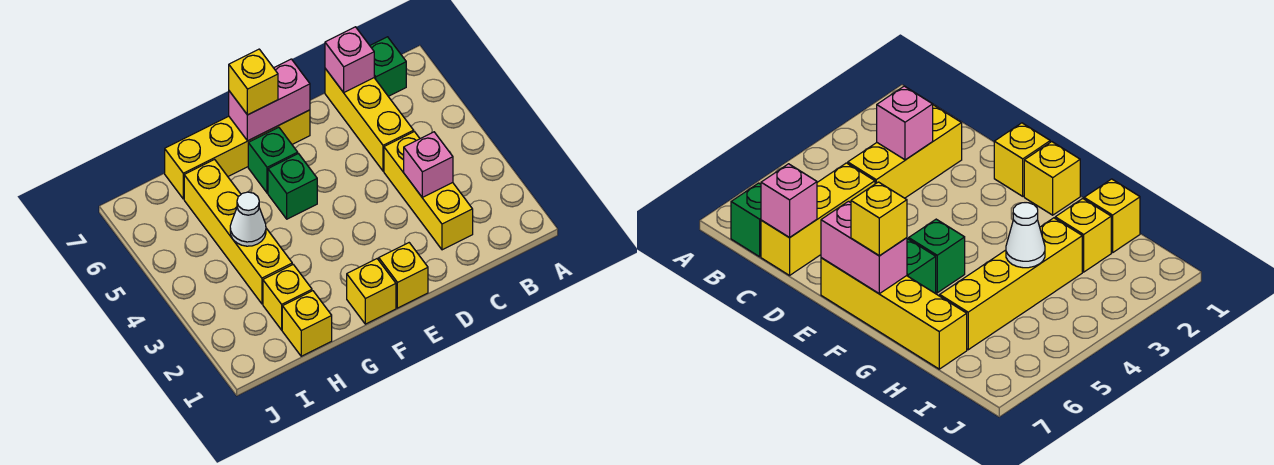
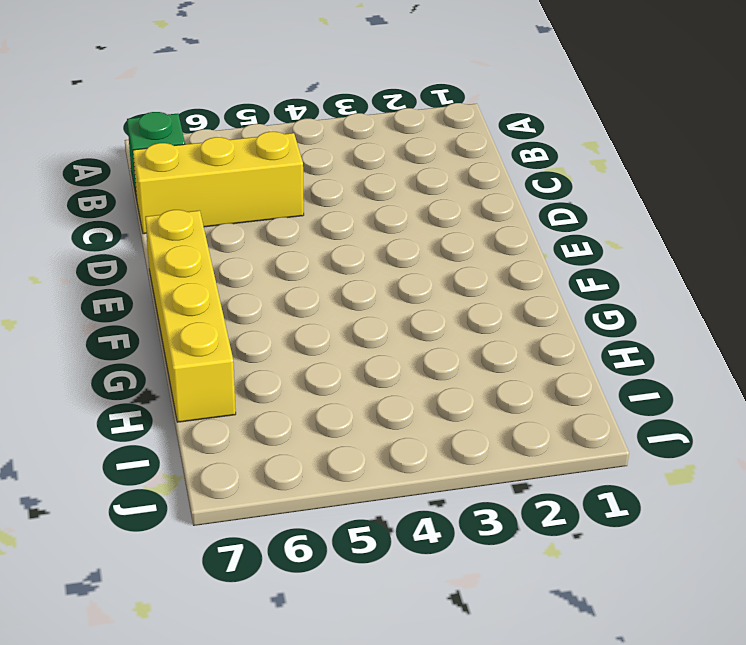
none -> yellow brick C2:C4 level 1
none -> yellow brick E1 level 1
none -> yellow brick F1 level 1

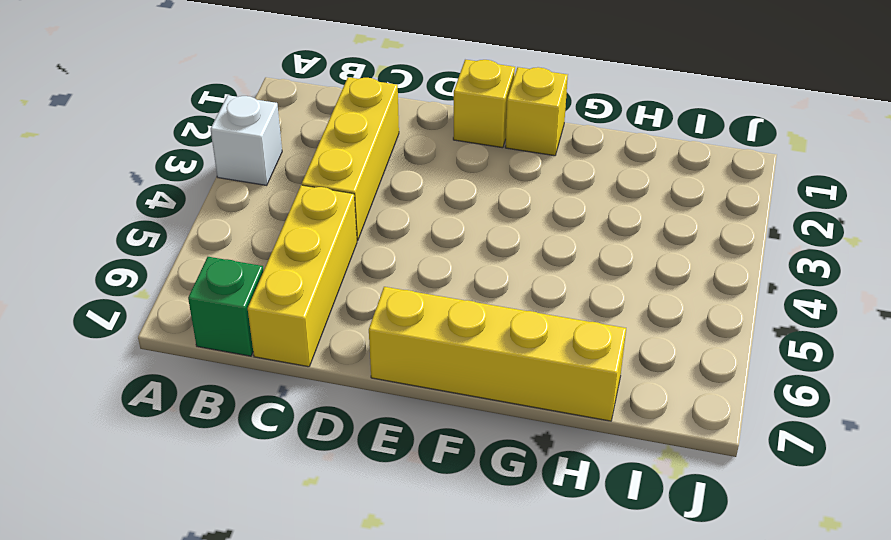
white brick A3 level 1 -> none
none -> green brick F5 level 1
none -> green brick F6 level 1
none -> yellow brick H1 level 1

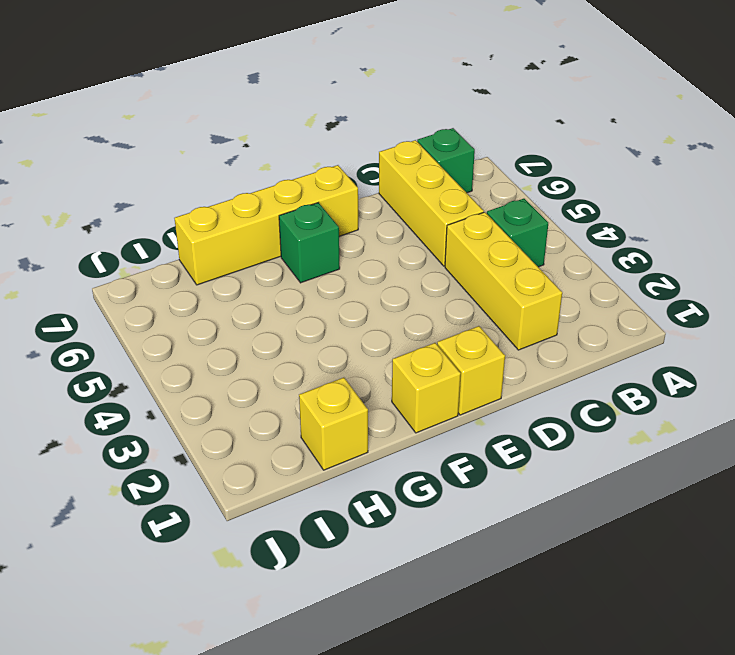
green brick B4 level 1 -> green brick F5 level 1
none -> yellow brick H2 level 1
none -> yellow brick H3:H6 level 1
none -> pink brick C3 level 2

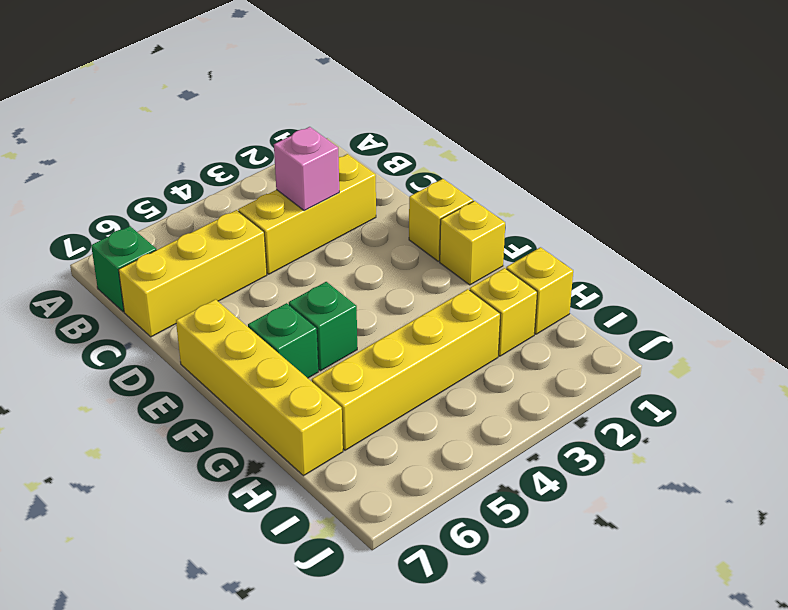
none -> pink brick C7 level 2
none -> pink brick E7:F7 level 2
none -> white cone H4 level 2

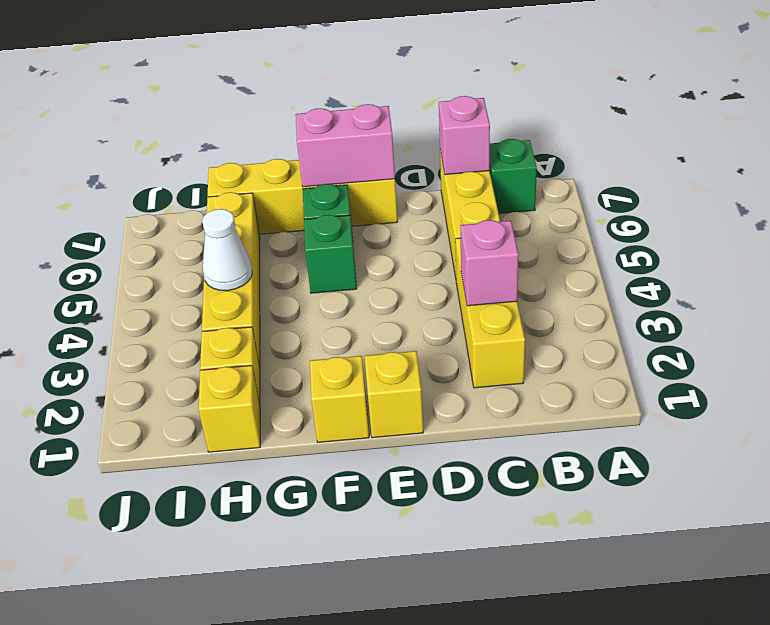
none -> yellow brick F7 level 3

